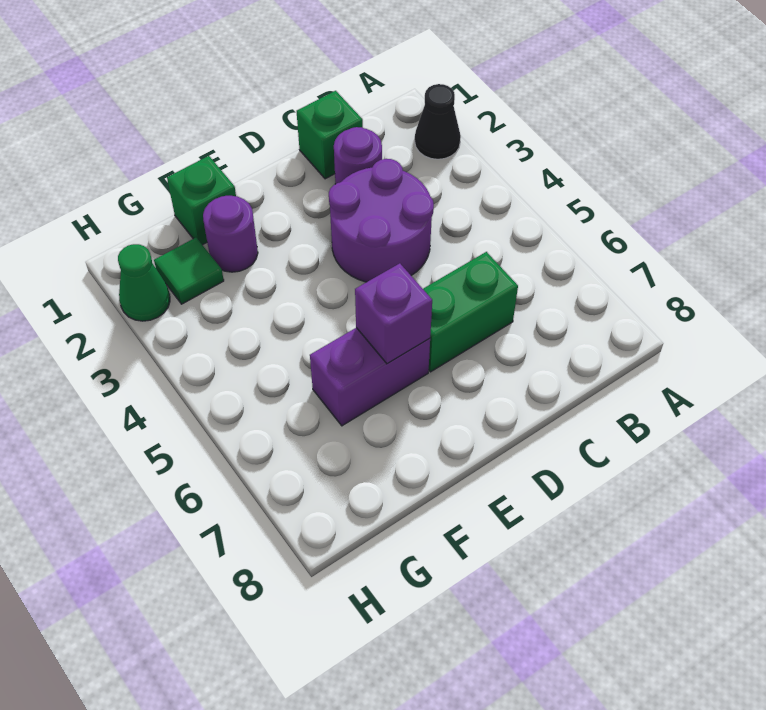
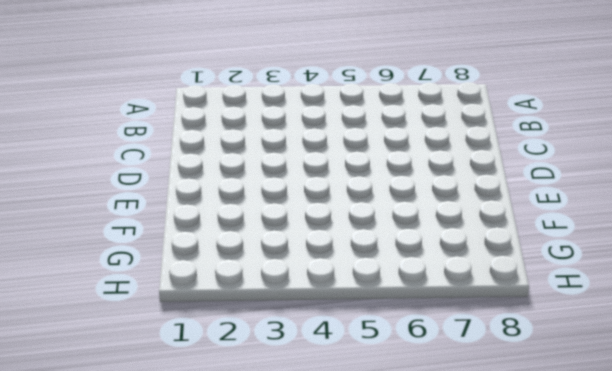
none -> black cone A2 level 1
none -> green brick C1 level 1

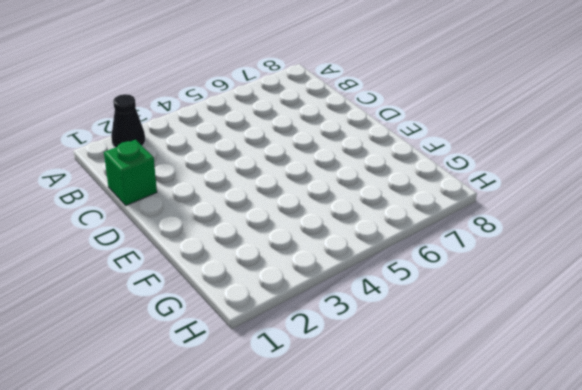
none -> purple round brick C2 level 1
none -> purple round brick C3:D4 level 1

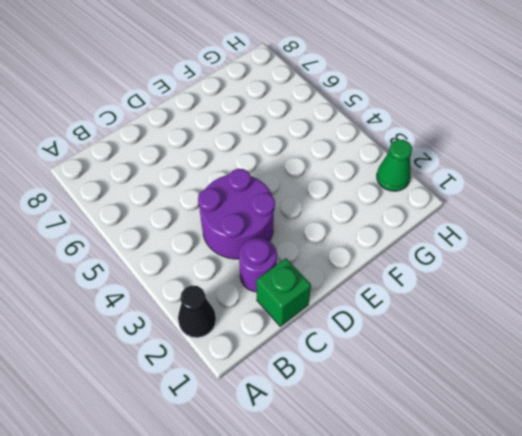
none -> green brick C6:D6 level 1
none -> purple brick E6:F6 level 1

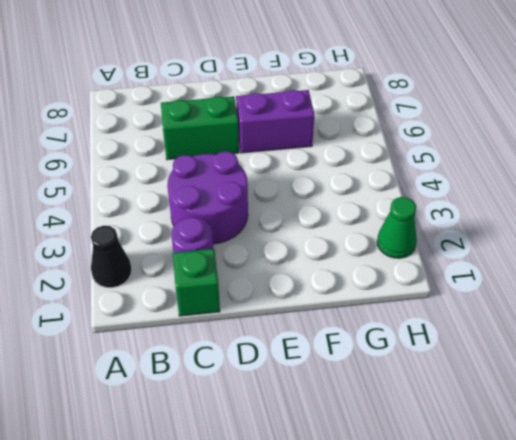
none -> green brick F1 level 1
none -> purple round brick F2 level 1

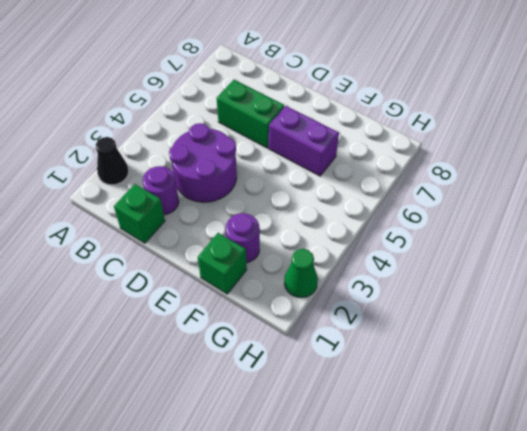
none -> green tile G2 level 1
none -> purple brick E6 level 2

